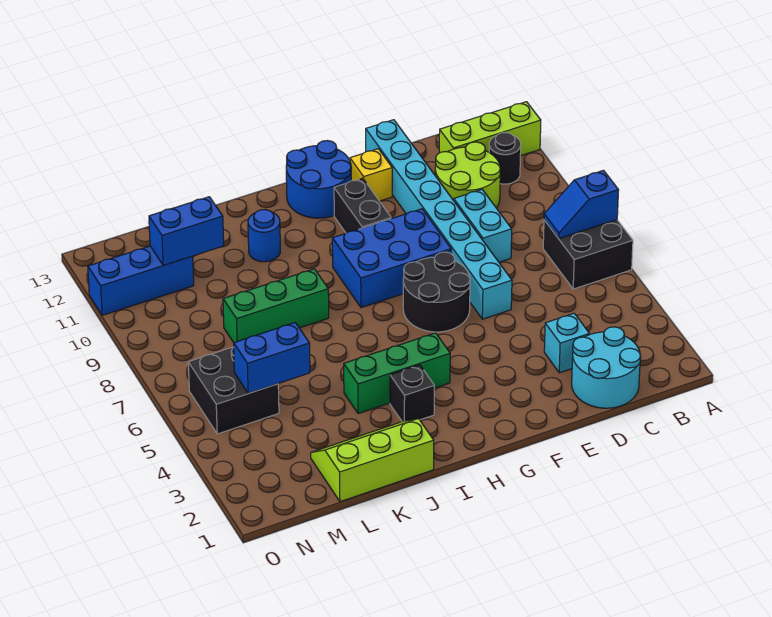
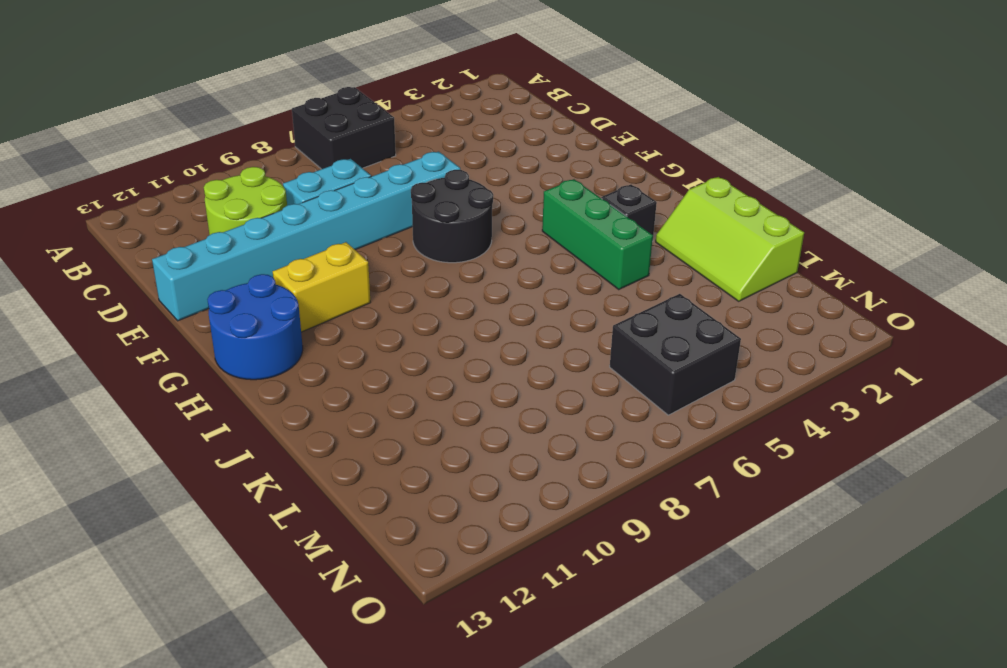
yellow brick G10:G11 level 1 -> black brick G10:G11 level 1
none -> lime brick A12:C12 level 1
none -> black round brick B11 level 1
none -> cyan round brick C1:D2 level 1

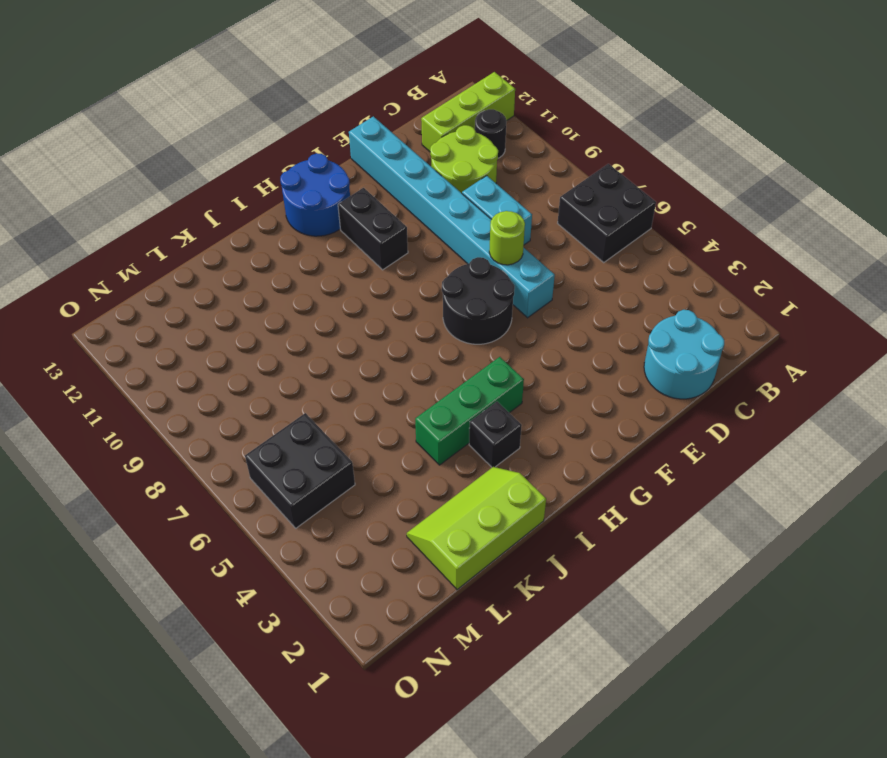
lime round brick E7 level 2 -> none
none -> cyan brick D3 level 1
none -> blue brick F8:H9 level 1
none -> yellow brick F12 level 1

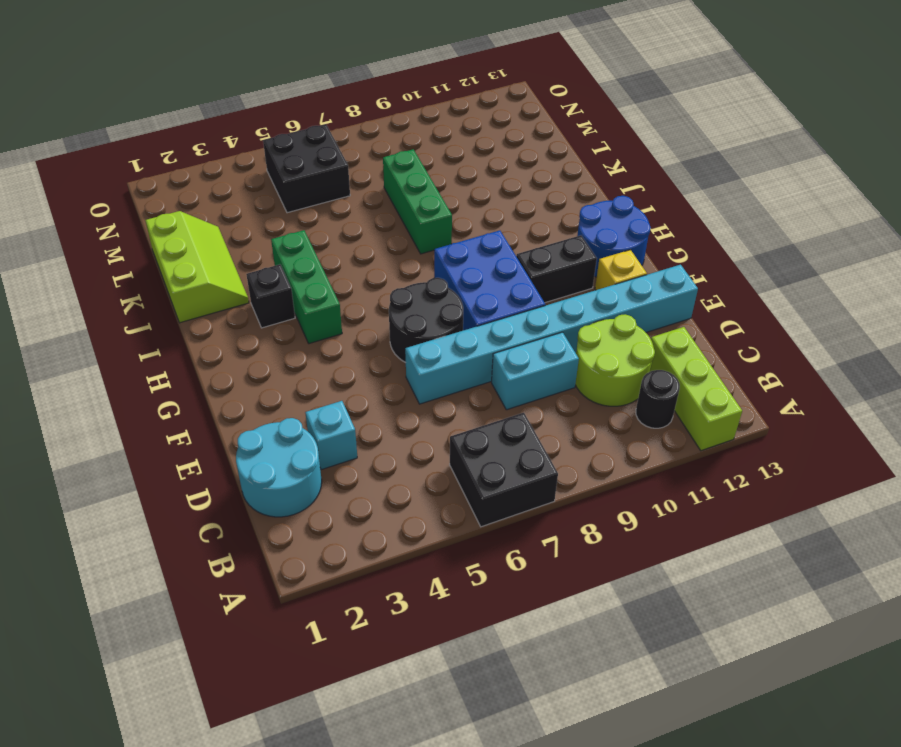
none -> blue round brick J11 level 1
none -> blue brick M11:O11 level 1
none -> blue slope A7:B7 level 2 top A

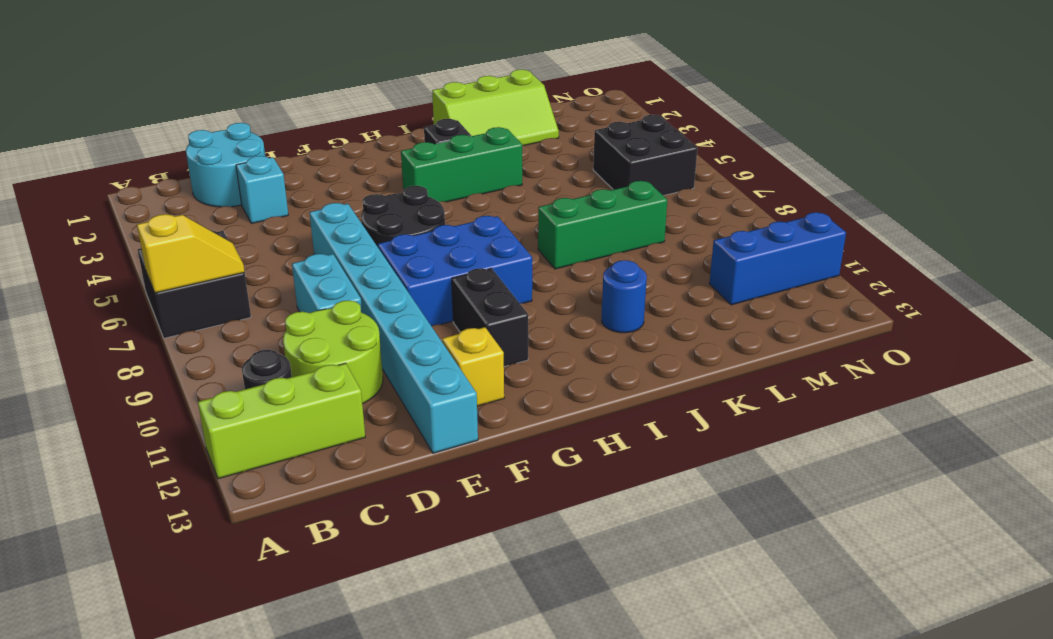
yellow slope A7:B7 level 2 top A -> blue slope A7:B7 level 2 top A
none -> blue round brick G12:H13 level 1
none -> blue brick L5:M5 level 2
none -> blue brick L11:M11 level 2

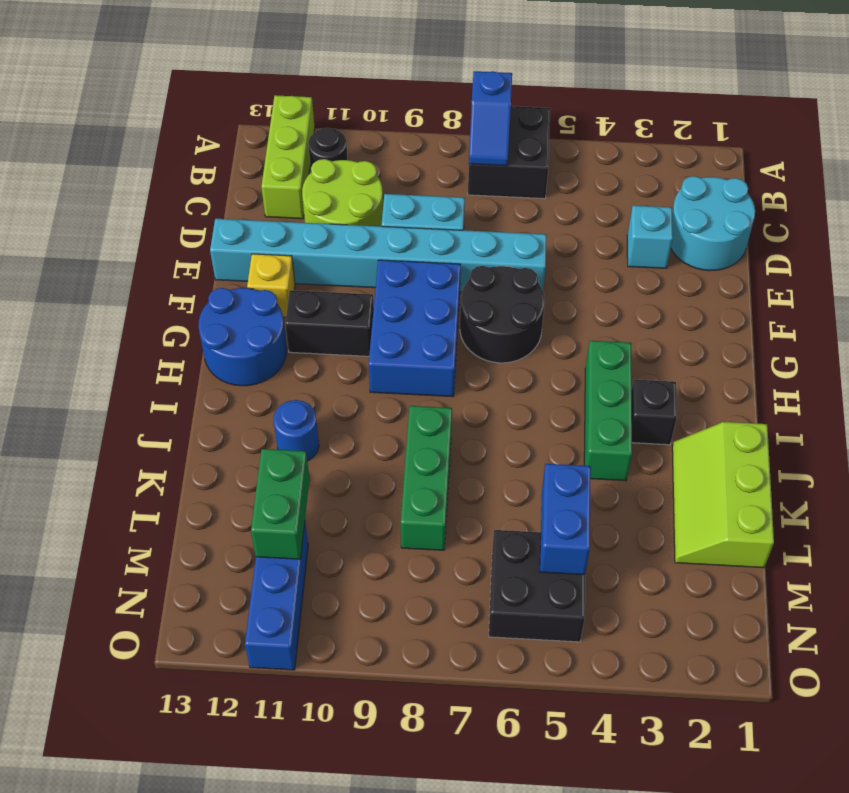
green brick L11:M11 level 2 -> blue brick L11:M11 level 2

